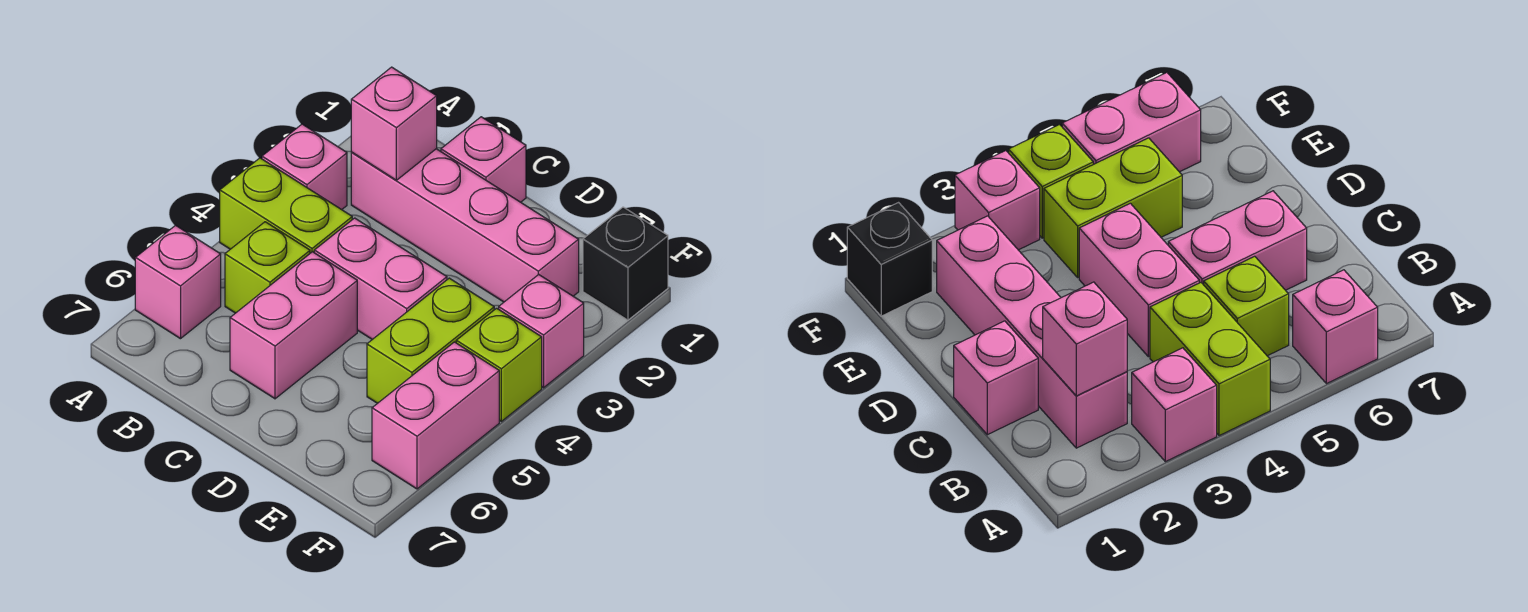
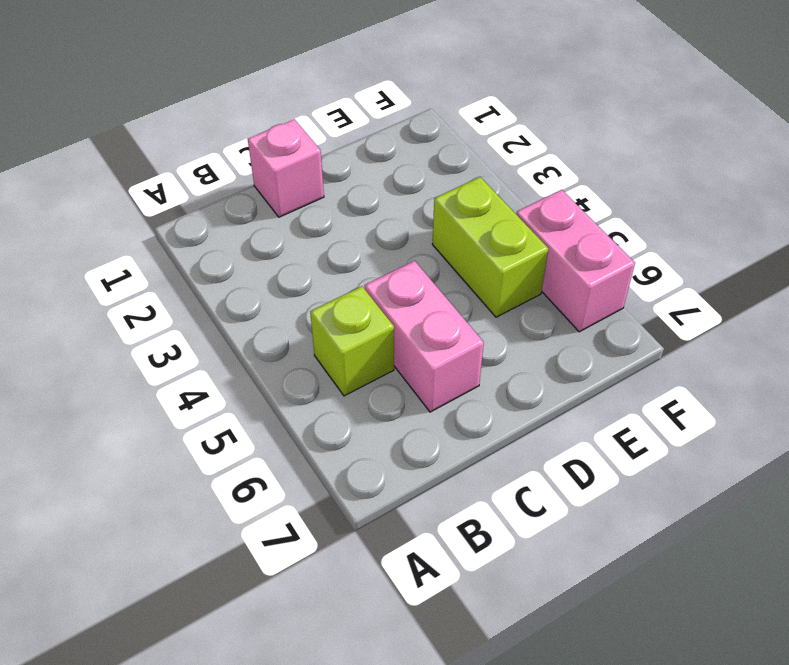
none -> pink brick A3 level 1
none -> lime brick A4:B4 level 1
none -> pink brick A6 level 1

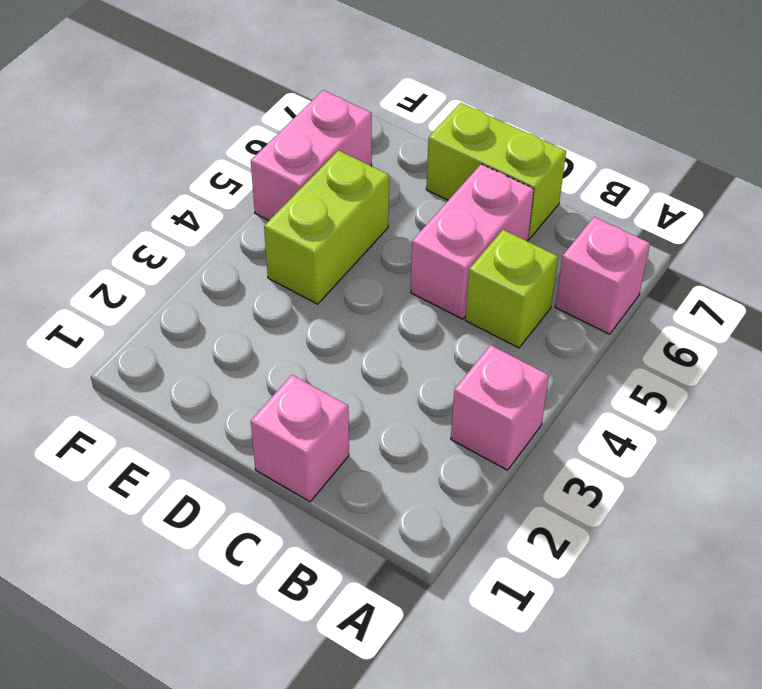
lime brick C7:D7 level 1 -> lime brick A4:B4 level 1
none -> pink brick B2:E2 level 1
none -> pink brick C4:D4 level 1
none -> black brick F1 level 1

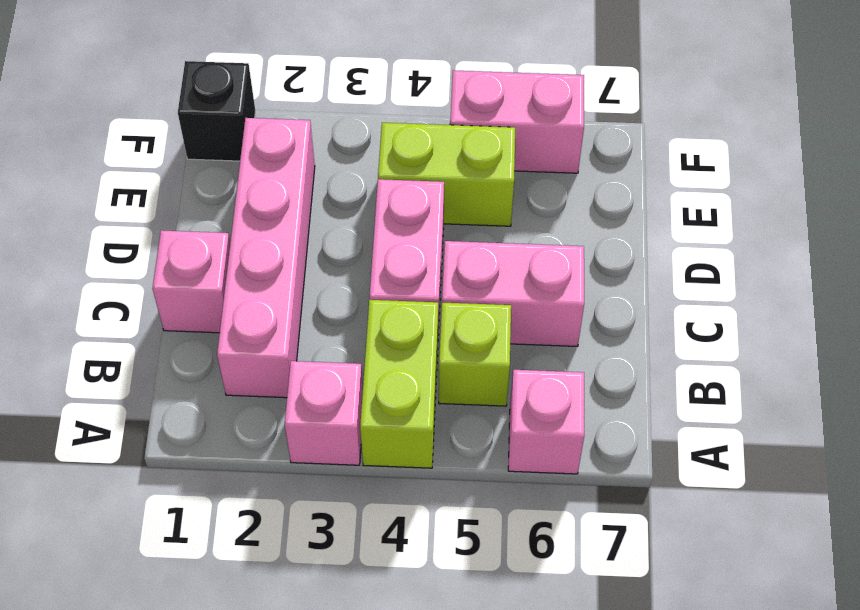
none -> pink brick F3 level 1
none -> lime brick F4 level 1
none -> pink brick B2 level 2

